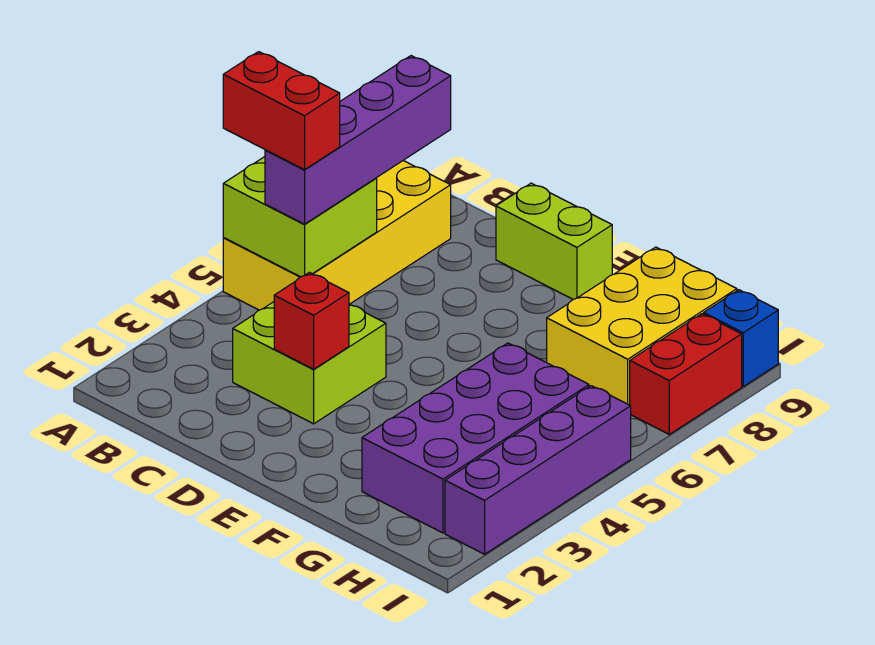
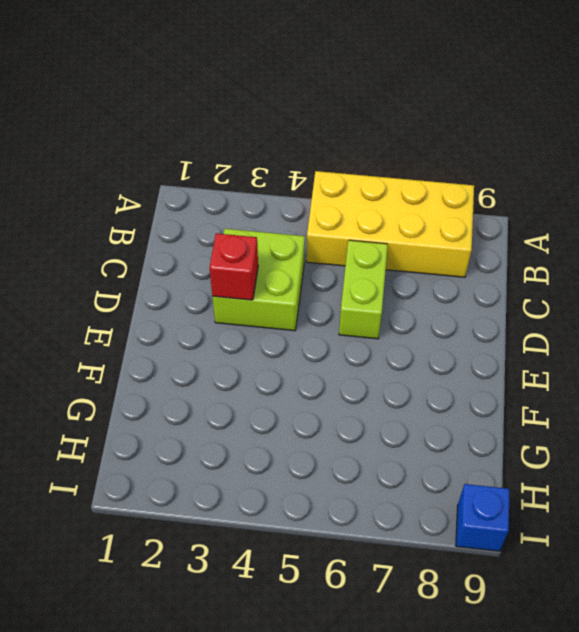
lime brick C6:D6 level 1 -> lime brick D9:E9 level 1
none -> purple brick G2:H5 level 1
none -> yellow brick G7:H9 level 1
none -> purple brick I2:I5 level 1

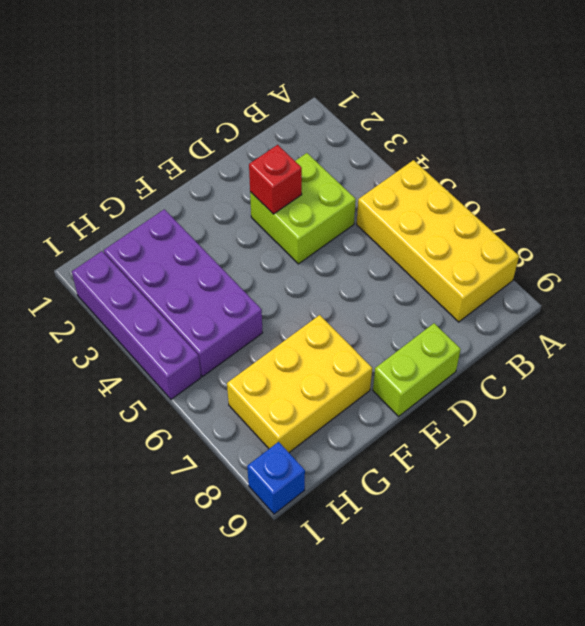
yellow brick F7:H8 level 1 -> yellow brick G7:H9 level 1
none -> red brick I7:I8 level 1
none -> lime brick A5:B6 level 2
none -> purple brick B5:B8 level 3

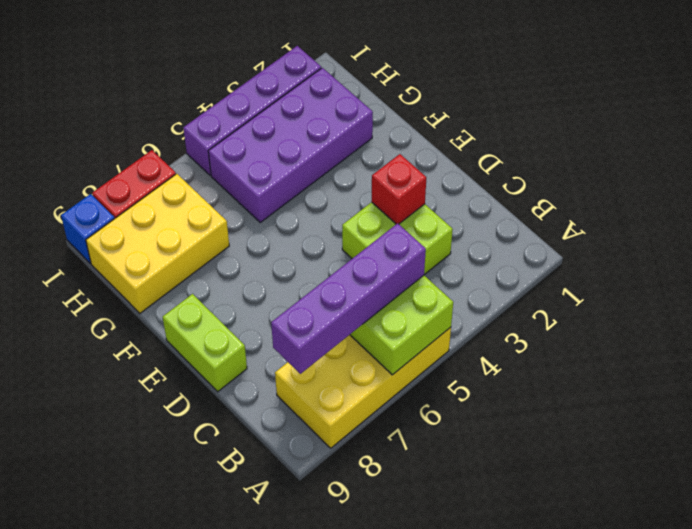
none -> red brick A5:B5 level 4

